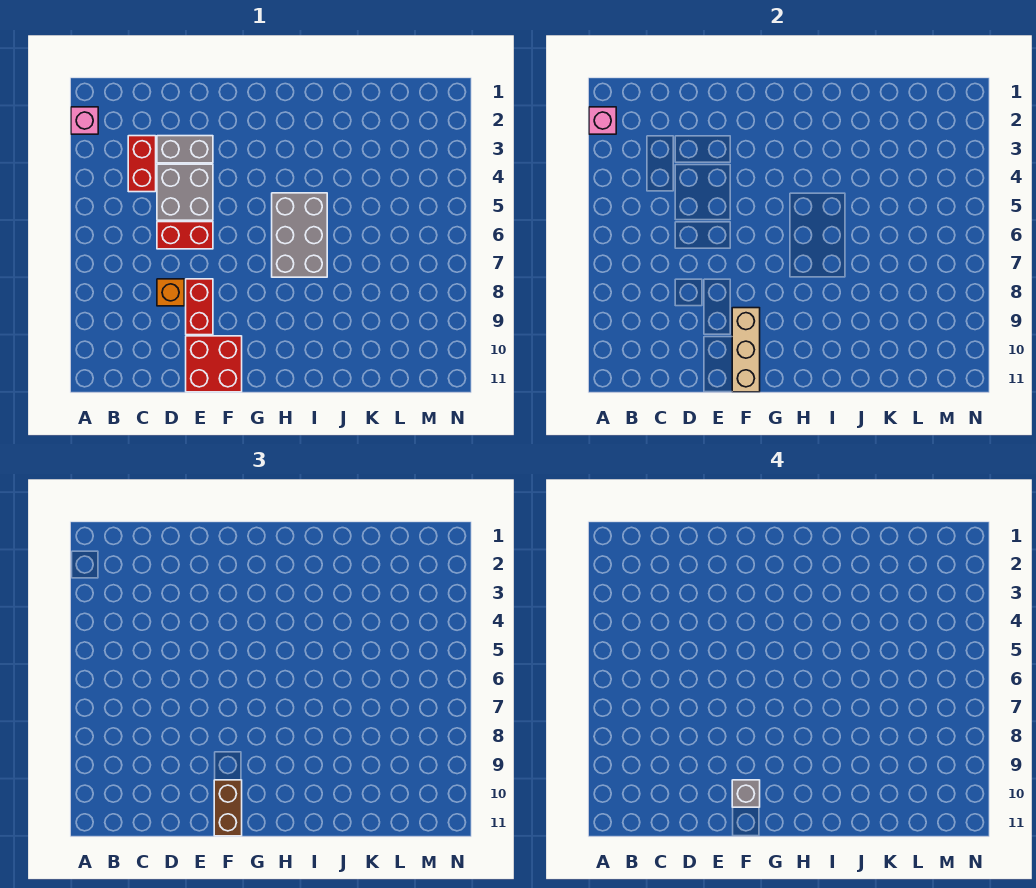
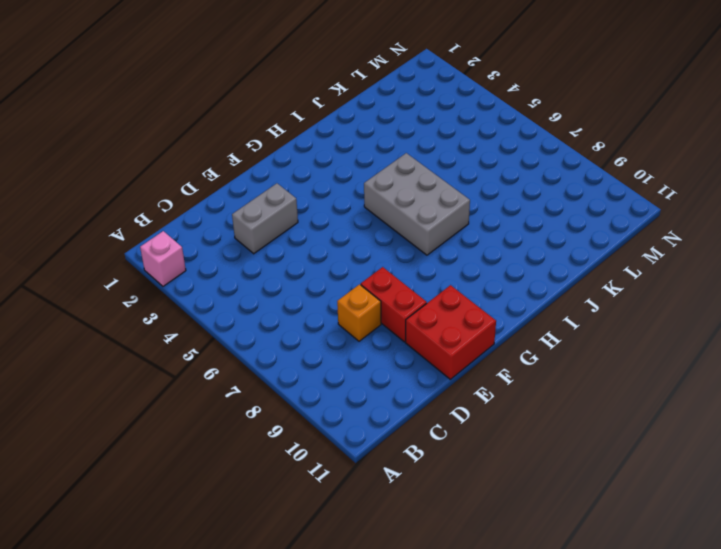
none -> red brick C3:C4 level 1
none -> grey brick D4:E5 level 1
none -> red brick D6:E6 level 1

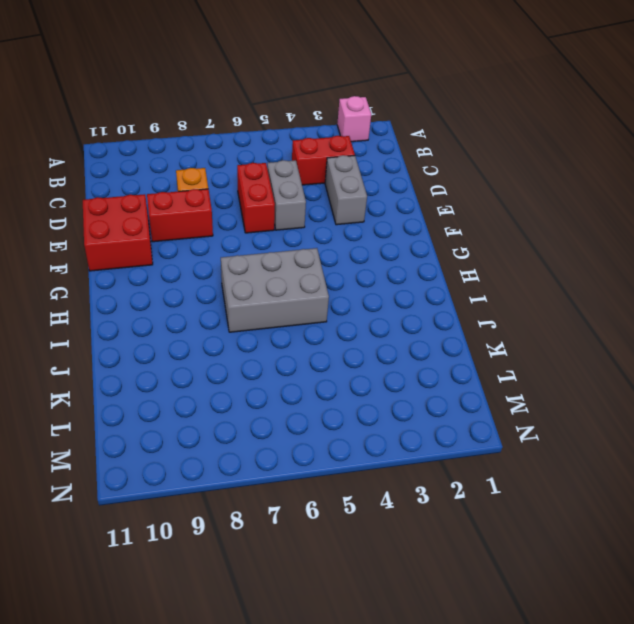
grey brick D5:E5 level 1 -> grey brick D4:E5 level 1
none -> pink brick A2 level 2
none -> tan brick F9:F11 level 2
none -> brown brick F10:F11 level 3

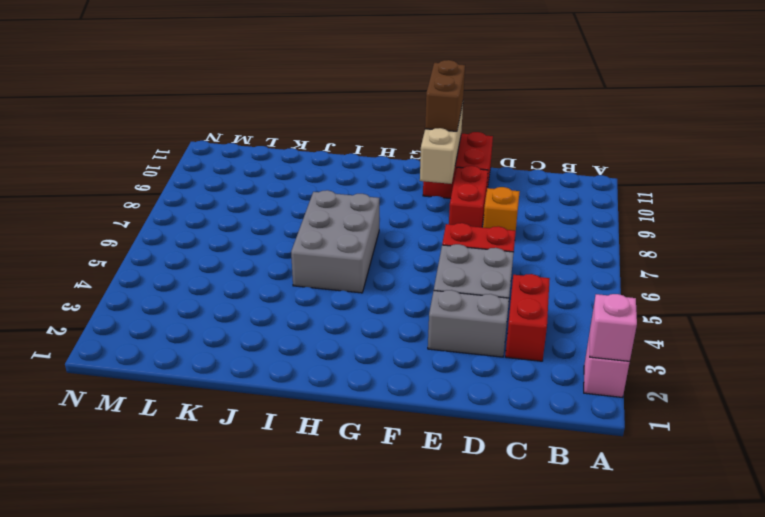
none -> grey brick F10 level 4

